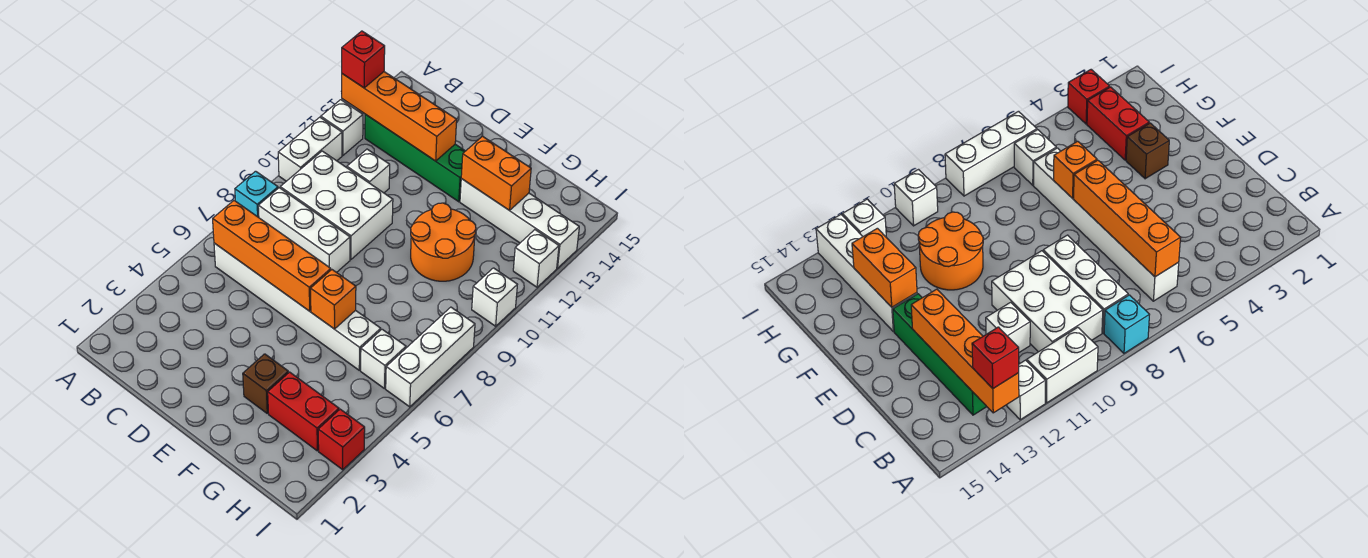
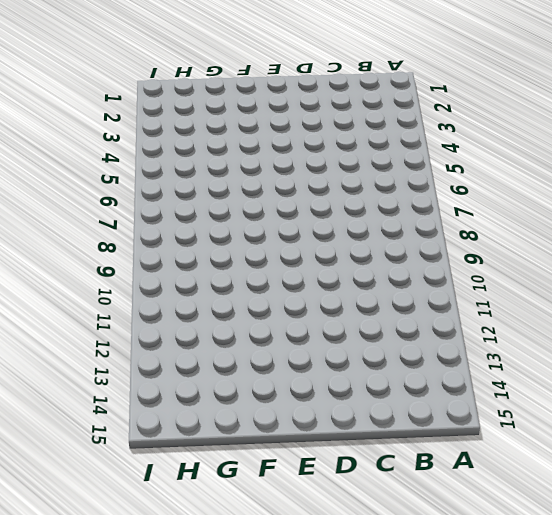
none -> cyan brick A8 level 1
none -> white brick A10:A11 level 1
none -> white brick A12 level 1

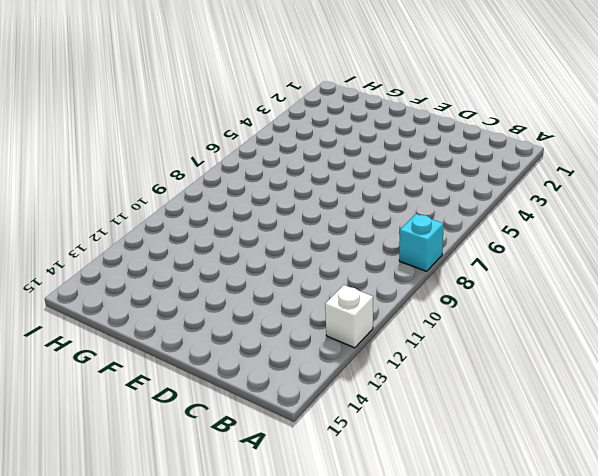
none -> white brick A10:A11 level 1
none -> white brick B6:G6 level 1
none -> white brick B8:D8 level 1

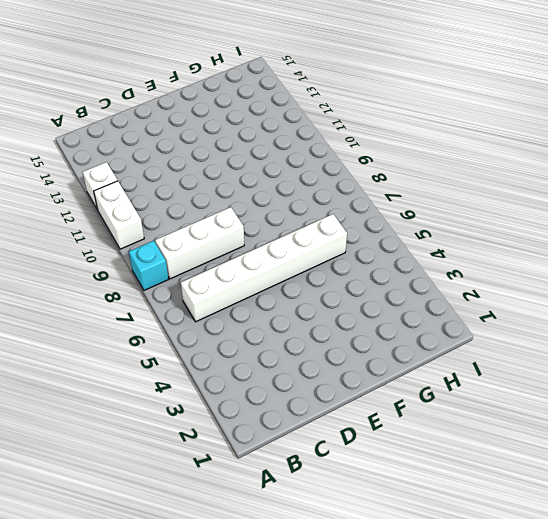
none -> white brick B9:D10 level 1
none -> green brick B13:E13 level 1
none -> white brick C11 level 1

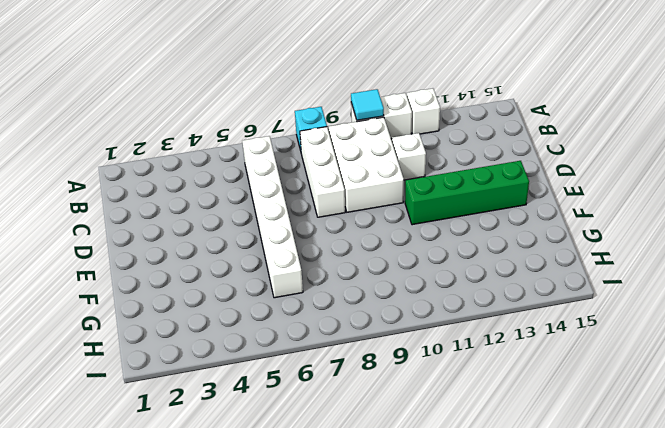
cyan tile A10 level 2 -> none
green brick E11:E14 level 1 -> green brick B13:E13 level 1
none -> brown brick F3 level 1
none -> orange round brick F10:G11 level 1
none -> white brick F13:I13 level 1

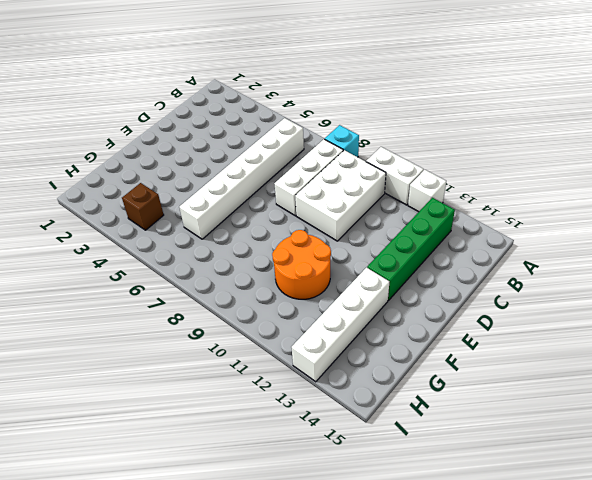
brown brick H4 level 1 -> brown brick F3 level 1
none -> white brick C11 level 1
none -> red brick G3:H3 level 1
none -> white brick H6 level 1

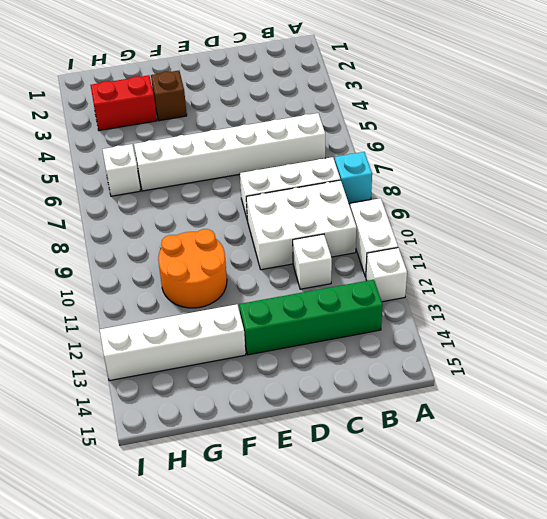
none -> red brick I3 level 1
none -> white brick I6:I8 level 1
none -> white brick I10 level 1

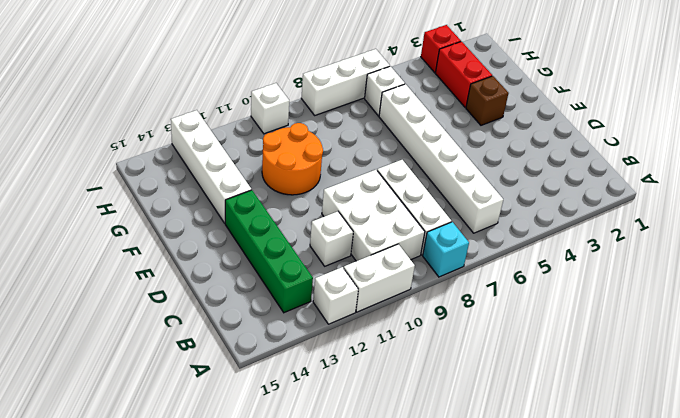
none -> white brick I12 level 1
none -> orange brick A13:D13 level 2
none -> orange brick B6:E6 level 2

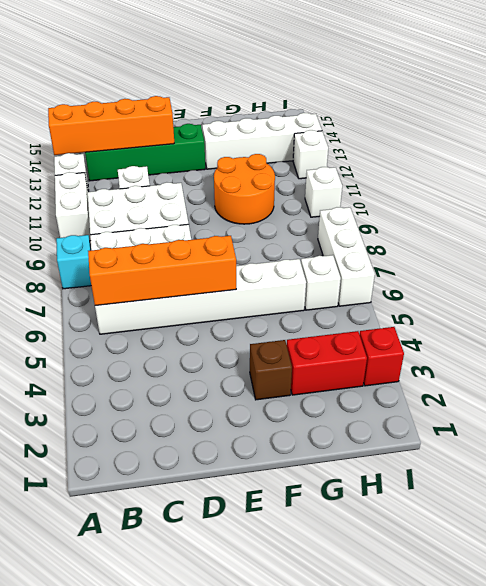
none -> orange brick F6 level 2
none -> orange brick F13:G13 level 2
none -> red brick A13 level 3

